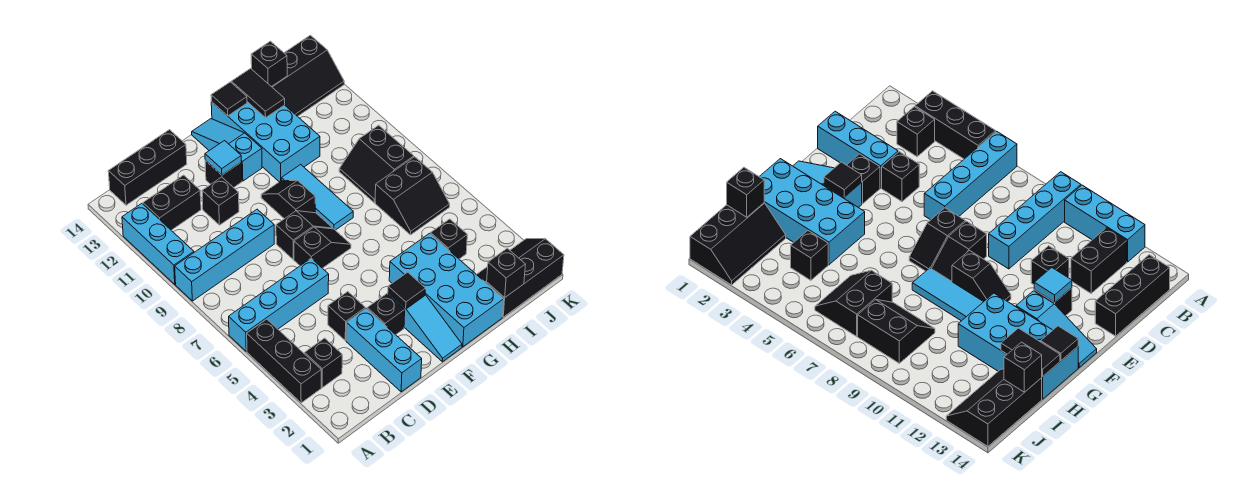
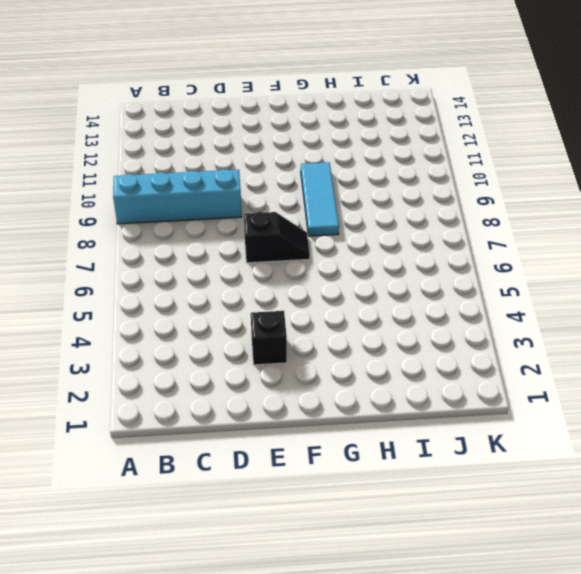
none -> black brick A3:A5 level 1
none -> cyan brick A6:D6 level 1
none -> cyan brick A10:A12 level 1
none -> black brick B3 level 1

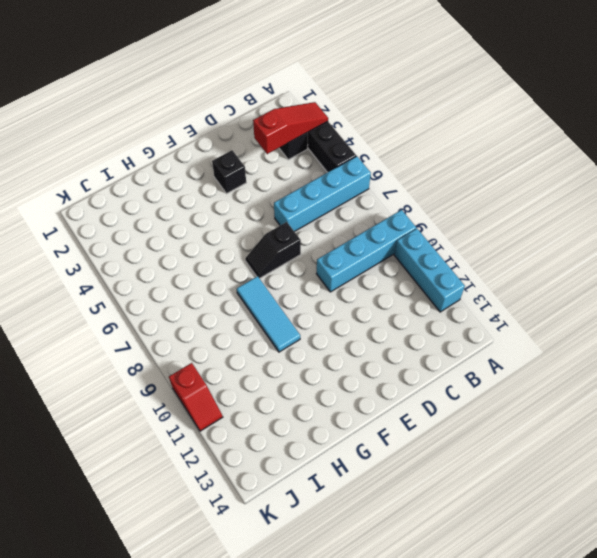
red slope A3:C3 level 2 top C -> none
red slope K10:K11 level 1 top 10 -> none
none -> black brick B12:C12 level 1
none -> black brick B14:D14 level 1
none -> cyan brick D1:D3 level 1
none -> black brick D4 level 1

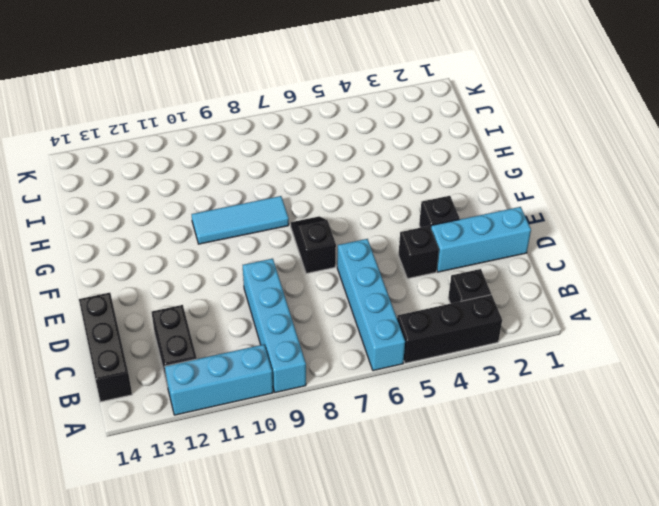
none -> black brick D11 level 1
none -> black slope E8:F8 level 1 top E
none -> black brick E12 level 1
none -> cyan slope F1:F3 level 1 top 3

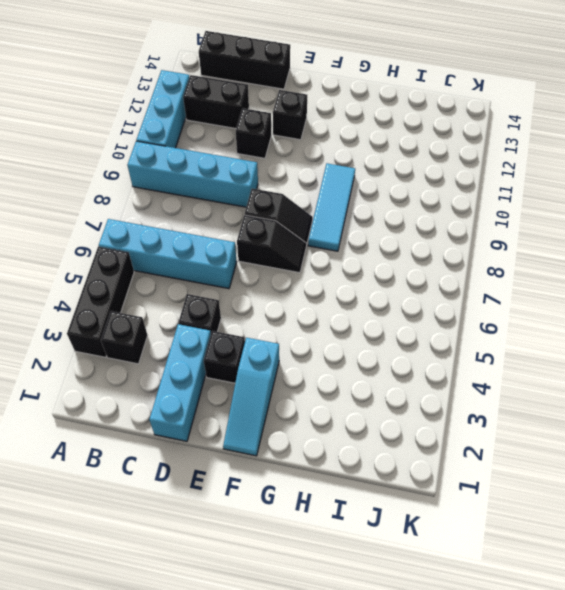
none -> black slope F9:F10 level 1 top 9
none -> cyan slope F12:F14 level 1 top 12
none -> cyan brick G1:H4 level 1
none -> cyan brick G11:H14 level 1

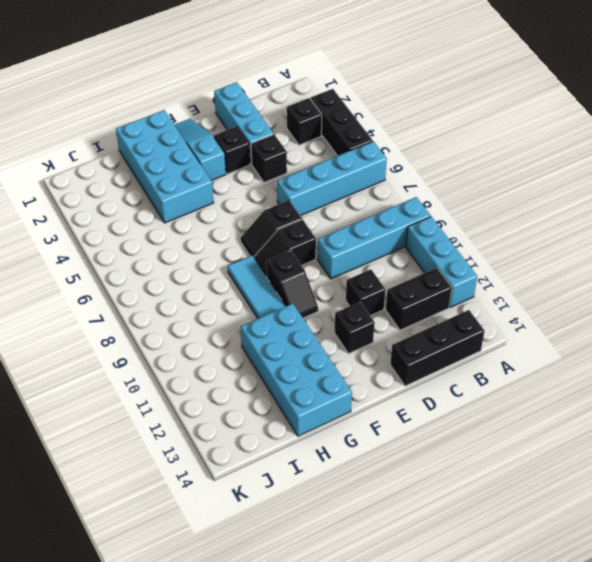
none -> cyan slope F12:F14 level 1 top 12
none -> black slope I1:K2 level 1 top 1
none -> black brick I4 level 1
none -> black slope I6:J7 level 1 top 7

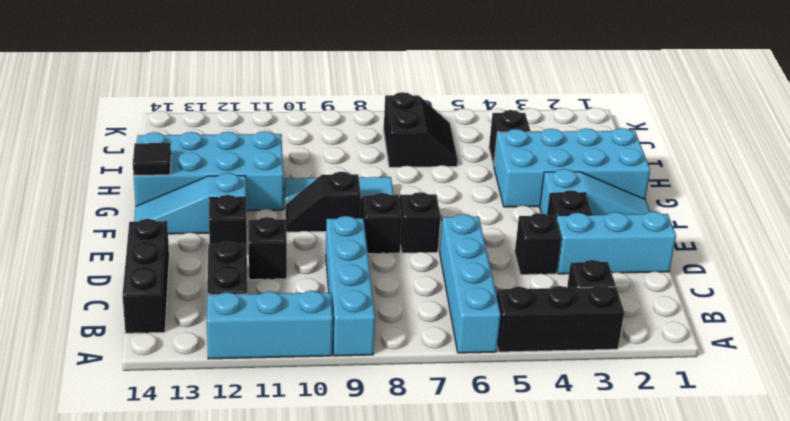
none -> black slope I1:K2 level 1 top 1
none -> black slope I8:J9 level 1 top J
none -> black slope I13:K14 level 1 top 14
none -> cyan tile E12 level 2

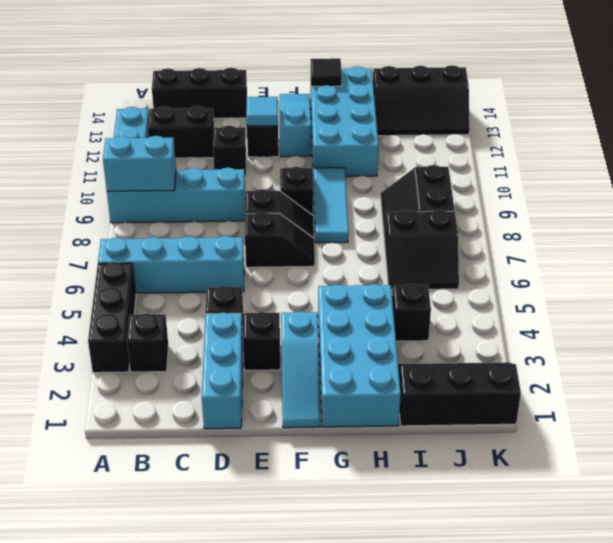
cyan brick A9:B9 level 2 -> none
none -> black tile F3 level 2
none -> black tile H13:H14 level 2
none -> black brick I1 level 2
none -> black brick I14 level 2

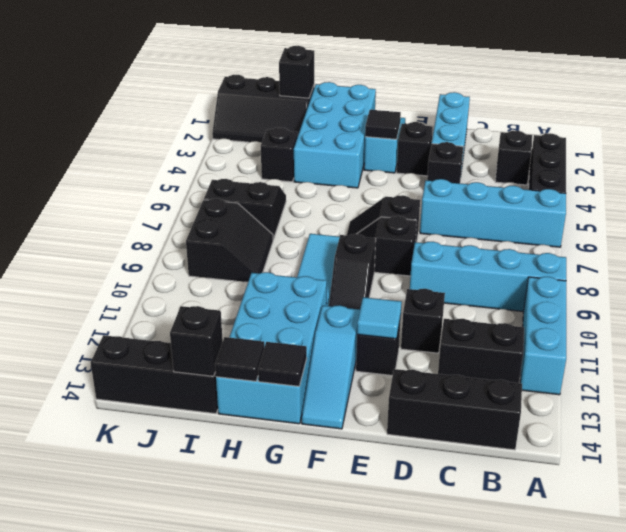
black tile H14 level 2 -> black tile H13:H14 level 2

